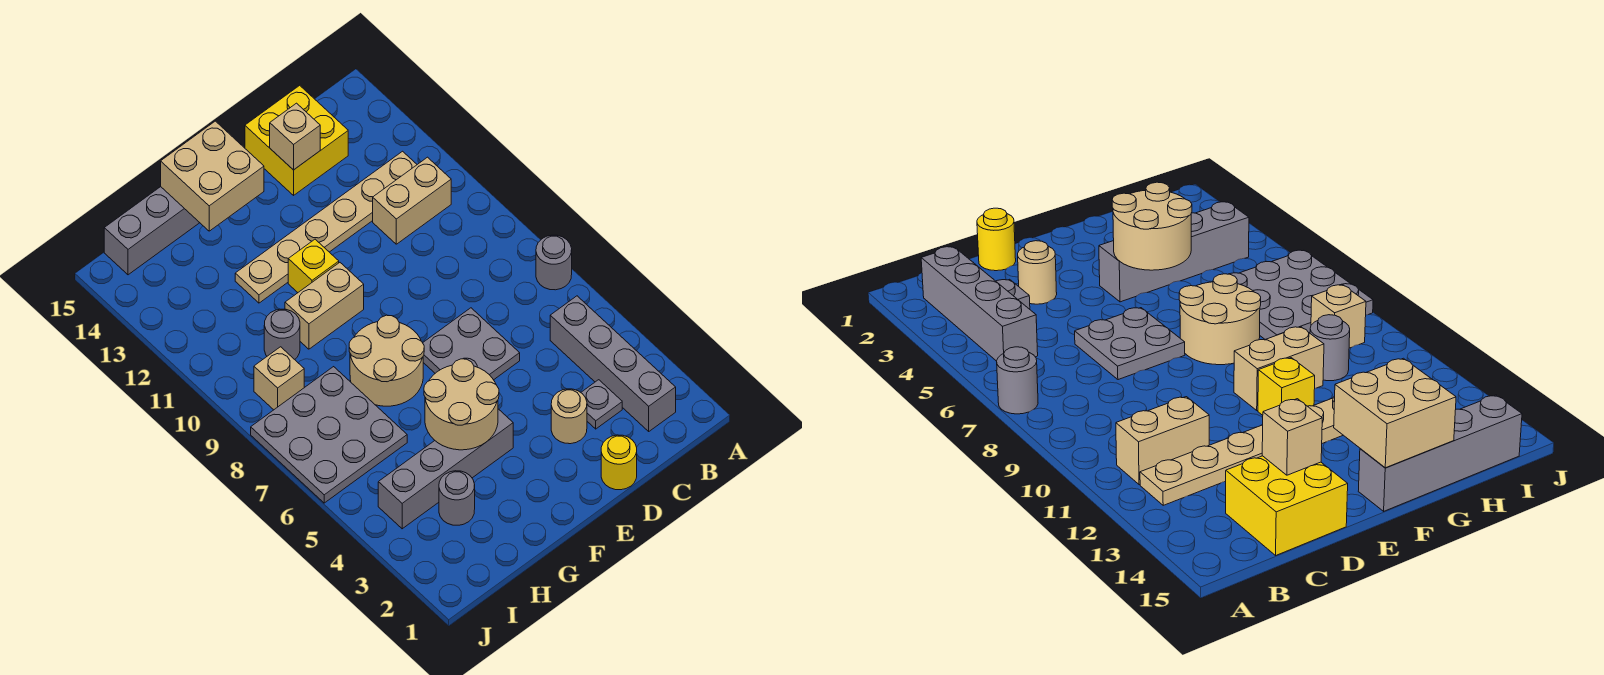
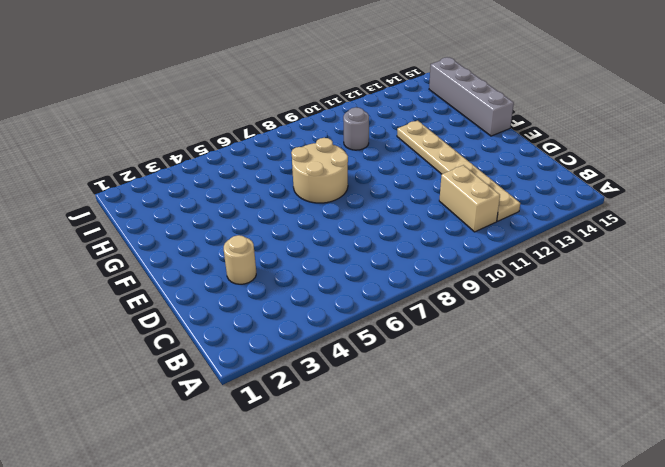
none -> grey round brick A7 level 1
none -> grey brick B2:B5 level 1
none -> grey plate C3 level 1

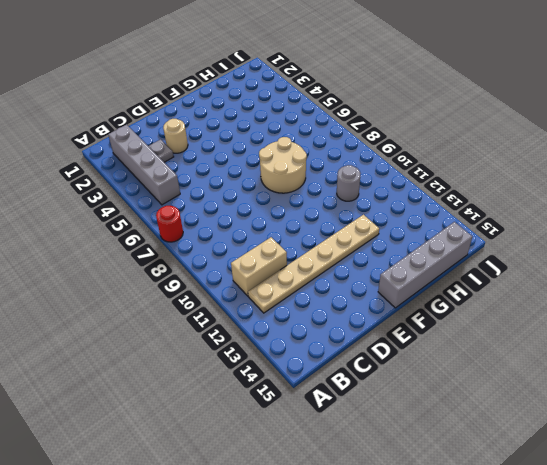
red round brick A7 level 1 -> grey round brick A7 level 1
none -> yellow brick C14:D15 level 1
none -> yellow round brick D1 level 1
none -> grey plate D6:E7 level 1

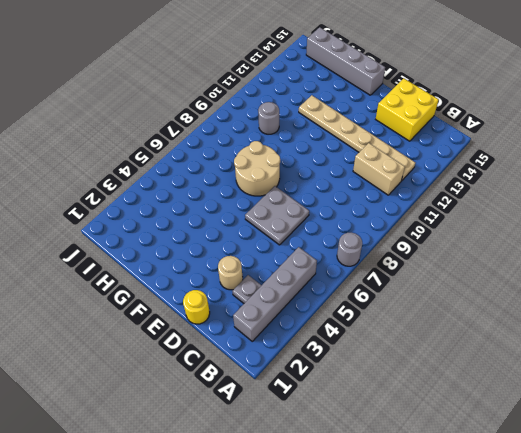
none -> grey brick F4:I4 level 1
none -> tan brick F10:G10 level 1
none -> yellow brick F11 level 1

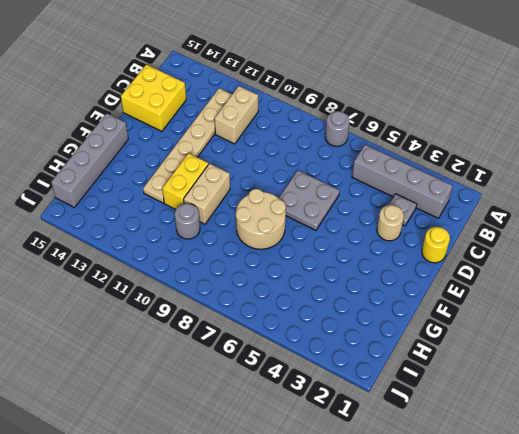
yellow brick F11:G11 level 1 -> yellow brick F11 level 1
none -> grey brick F4:I4 level 1
none -> grey round brick H3 level 1
none -> grey plate H6:J8 level 1

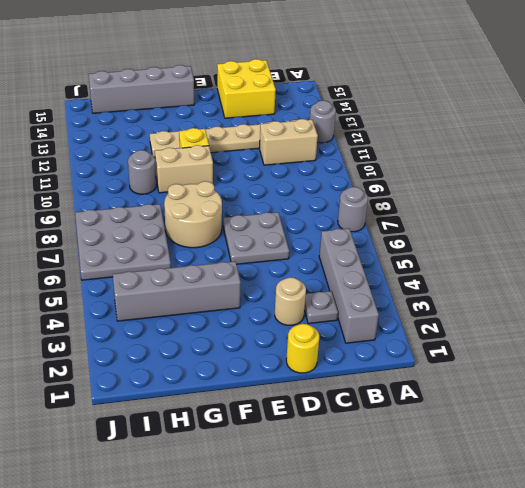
grey round brick A12 level 1 -> grey round brick H3 level 1
none -> tan brick I9 level 1
none -> tan brick D14 level 2
none -> tan round brick F4:G5 level 2

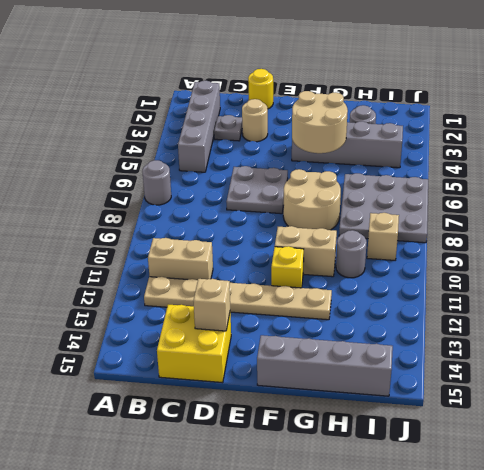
none -> tan brick F14:G15 level 2

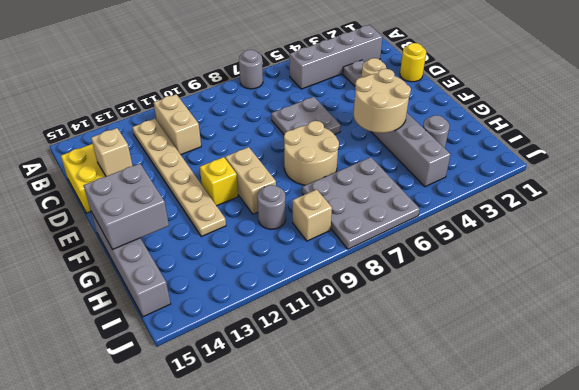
grey brick F14:G15 level 2 -> tan brick F14:G15 level 2

